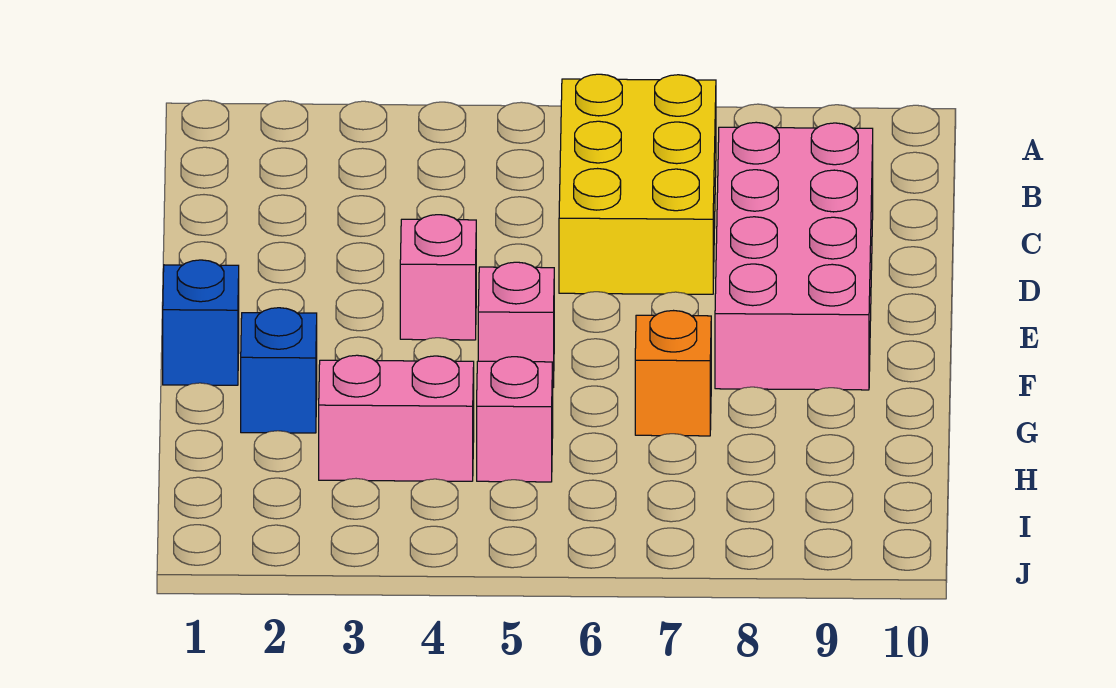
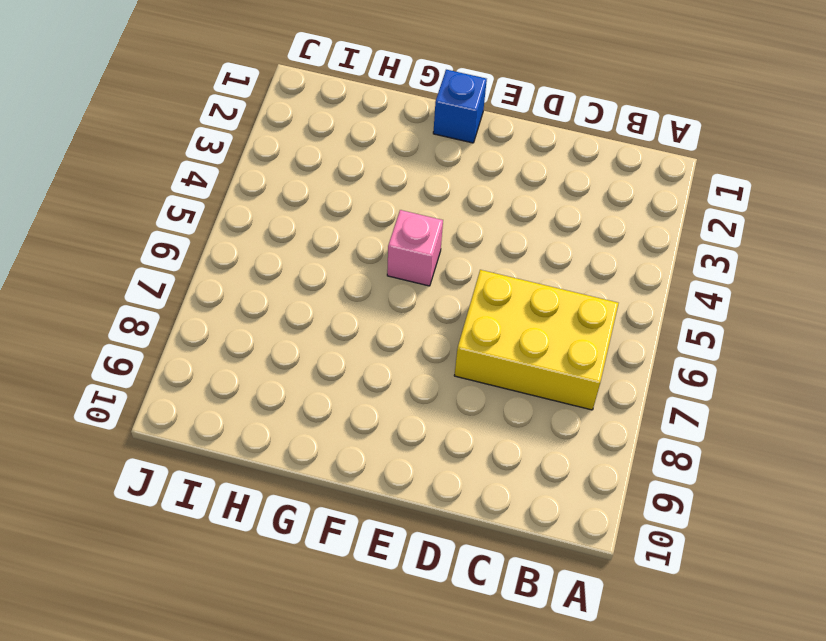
none -> pink brick C8:F9 level 1
none -> pink brick E4 level 1

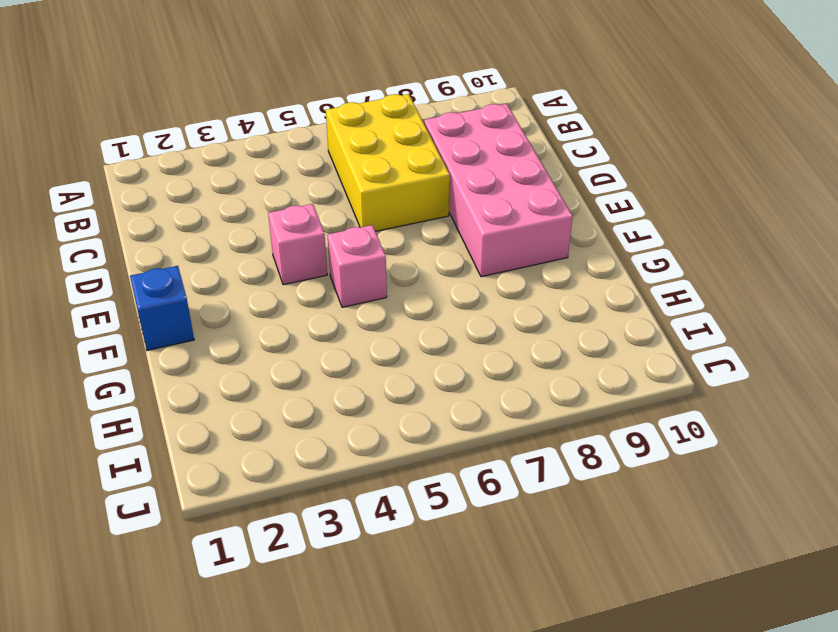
none -> blue brick G2 level 1
none -> orange brick G7 level 1

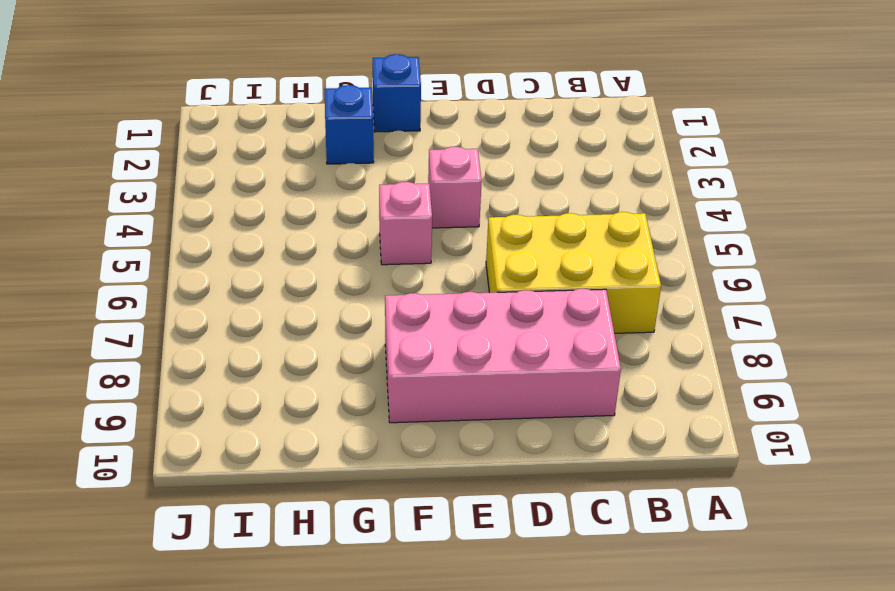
none -> orange brick G7 level 1
none -> pink brick H3:H4 level 1

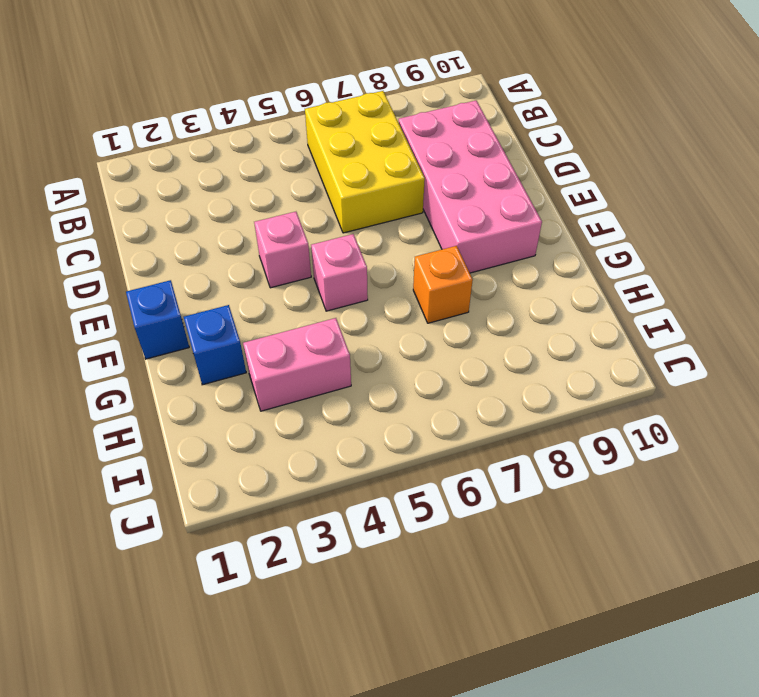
none -> pink brick H5 level 1

